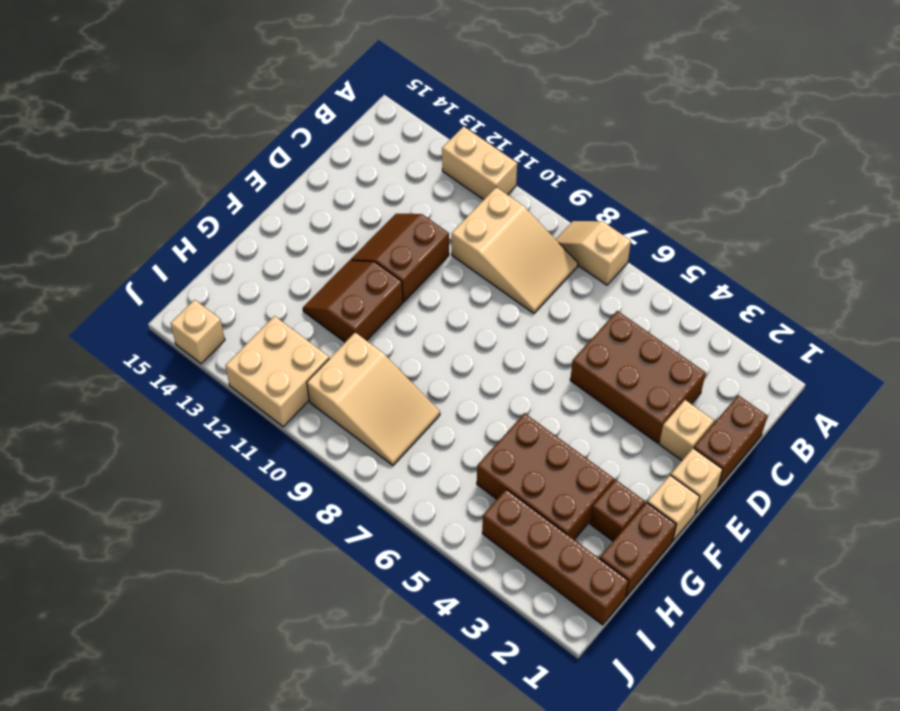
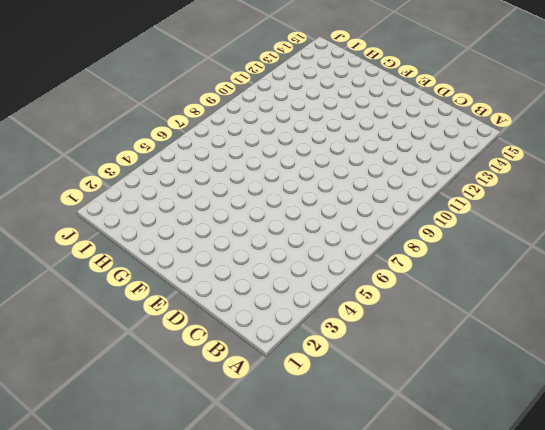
none -> tan slope A7:A8 level 1 top 7
none -> tan brick A11:A12 level 1
none -> tan slope B8:C10 level 1 top 10

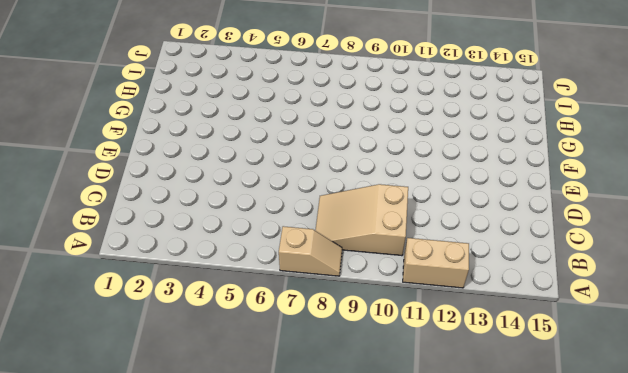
none -> brown brick C1:D1 level 1
none -> brown brick C3:D5 level 1
none -> tan brick D2 level 1

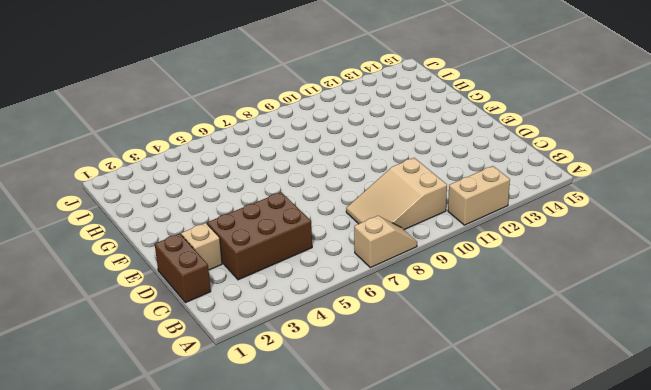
none -> brown slope D11:E12 level 1 top 11
none -> tan brick E1 level 1
none -> tan brick F1 level 1

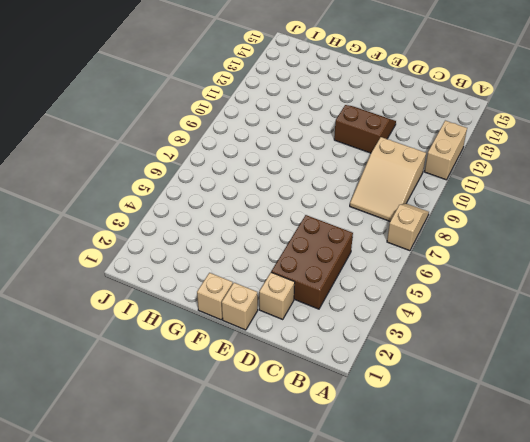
none -> brown brick C1:D1 level 1
none -> brown slope F11:G12 level 1 top 11
none -> brown brick G1:H1 level 1

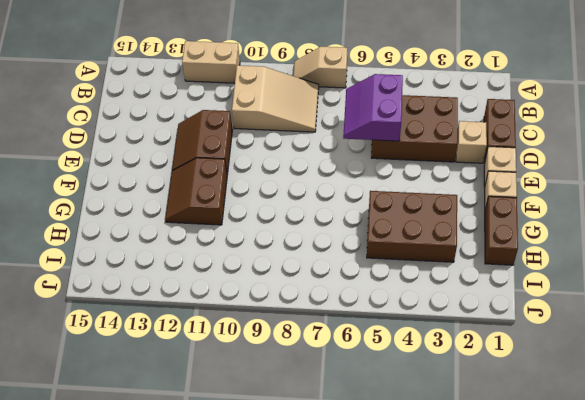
purple slope C5:D6 level 2 top 5 -> none
none -> brown brick G2 level 1
none -> tan slope H8:I10 level 1 top 10
none -> brown brick I1:I4 level 1

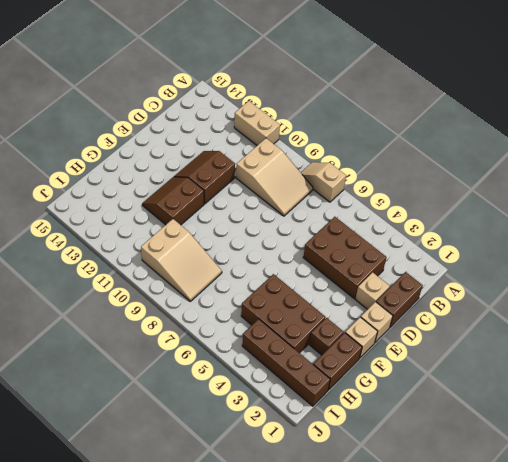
none -> tan brick I11:J12 level 1
none -> tan brick J14 level 1

